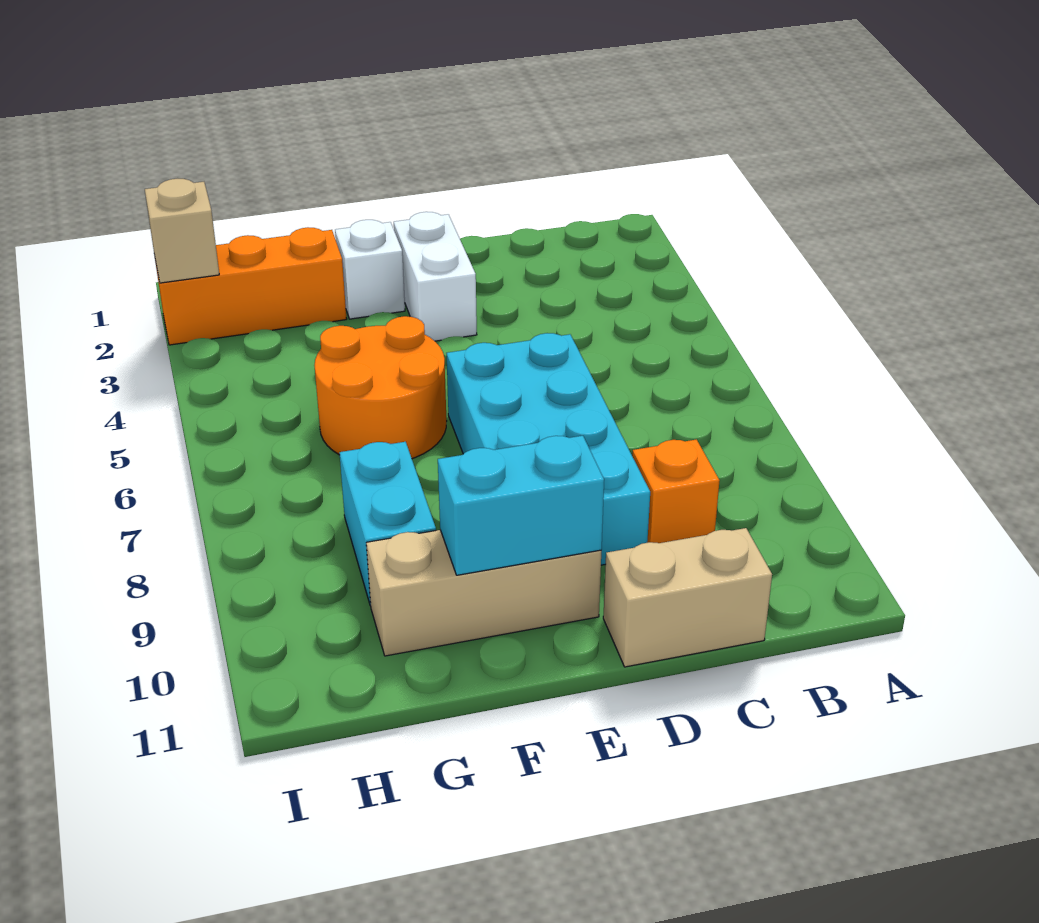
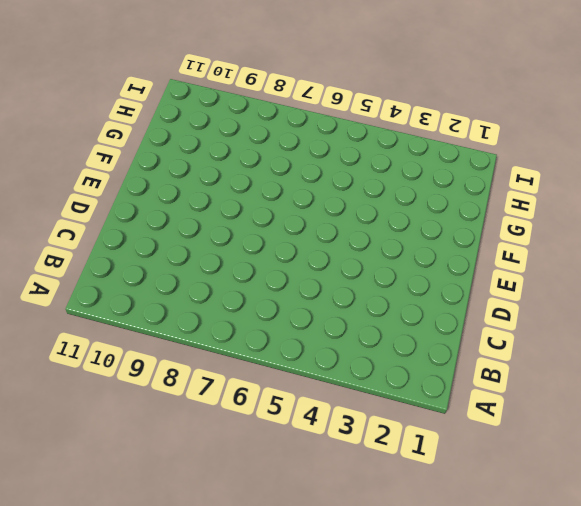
none -> orange brick C9 level 1
none -> tan brick C11:D11 level 1

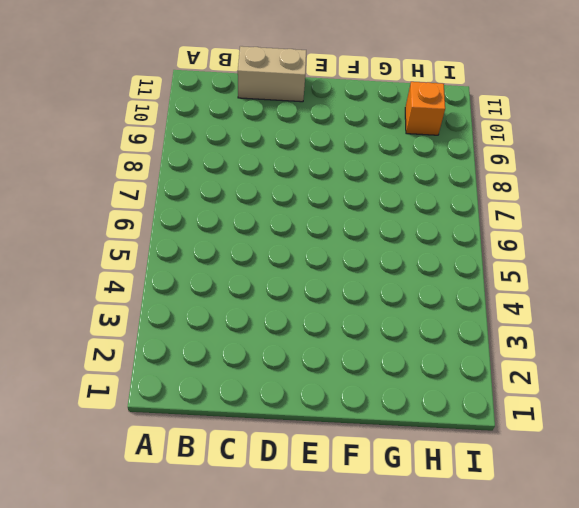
orange brick H10 level 1 -> orange brick C9 level 1
none -> cyan brick D6:E9 level 1
none -> white brick E2:E3 level 1

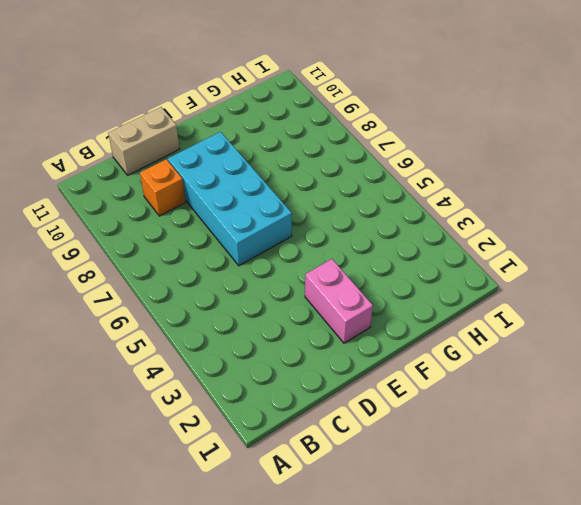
pink brick E2:E3 level 1 -> white brick E2:E3 level 1
none -> tan brick E10:G10 level 1
none -> white brick F2 level 1

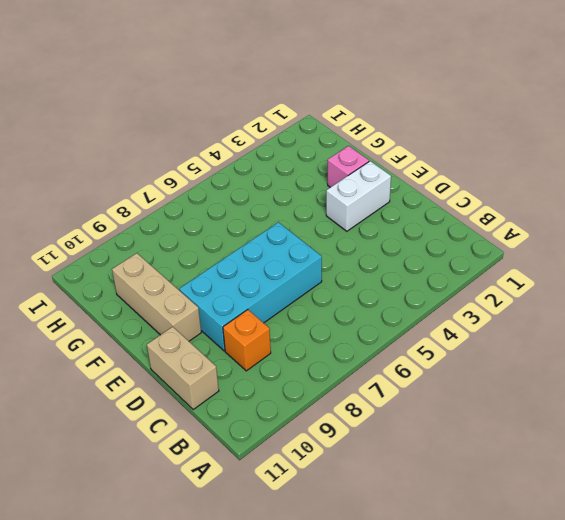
pink brick F2 level 1 -> white brick F2 level 1
none -> orange round brick F5:G6 level 1
none -> orange brick G2:I2 level 1

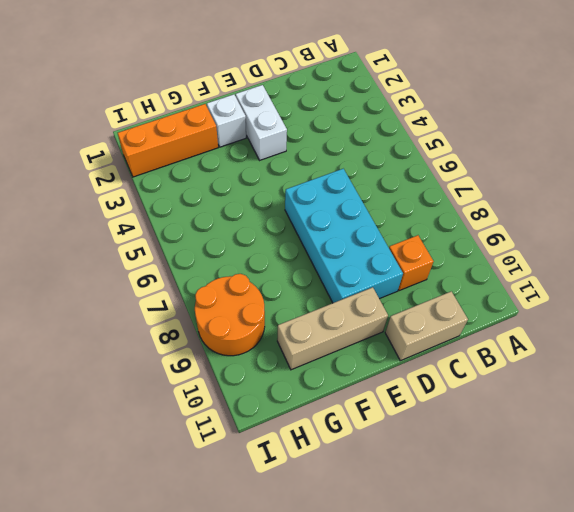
orange round brick H8:I9 level 1 -> orange round brick F5:G6 level 1
none -> cyan brick G8:G9 level 1
none -> cyan brick E10:F10 level 2

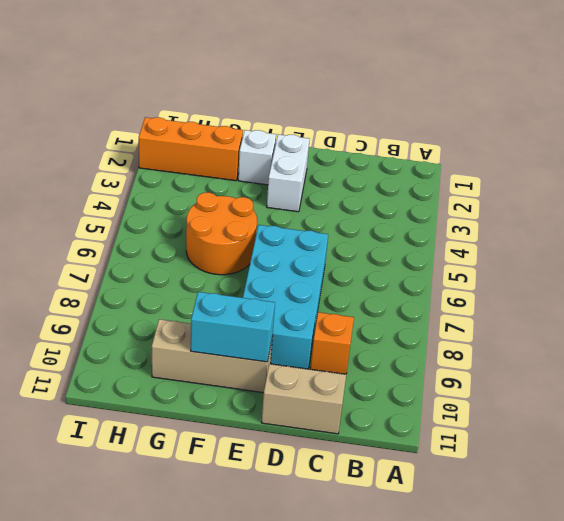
none -> cyan brick G8:G9 level 1
none -> tan brick I2 level 2

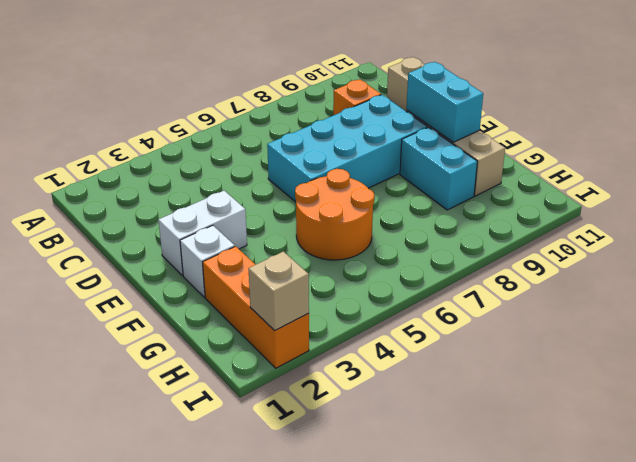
cyan brick F9:G9 level 1 -> cyan brick G8:G9 level 1

